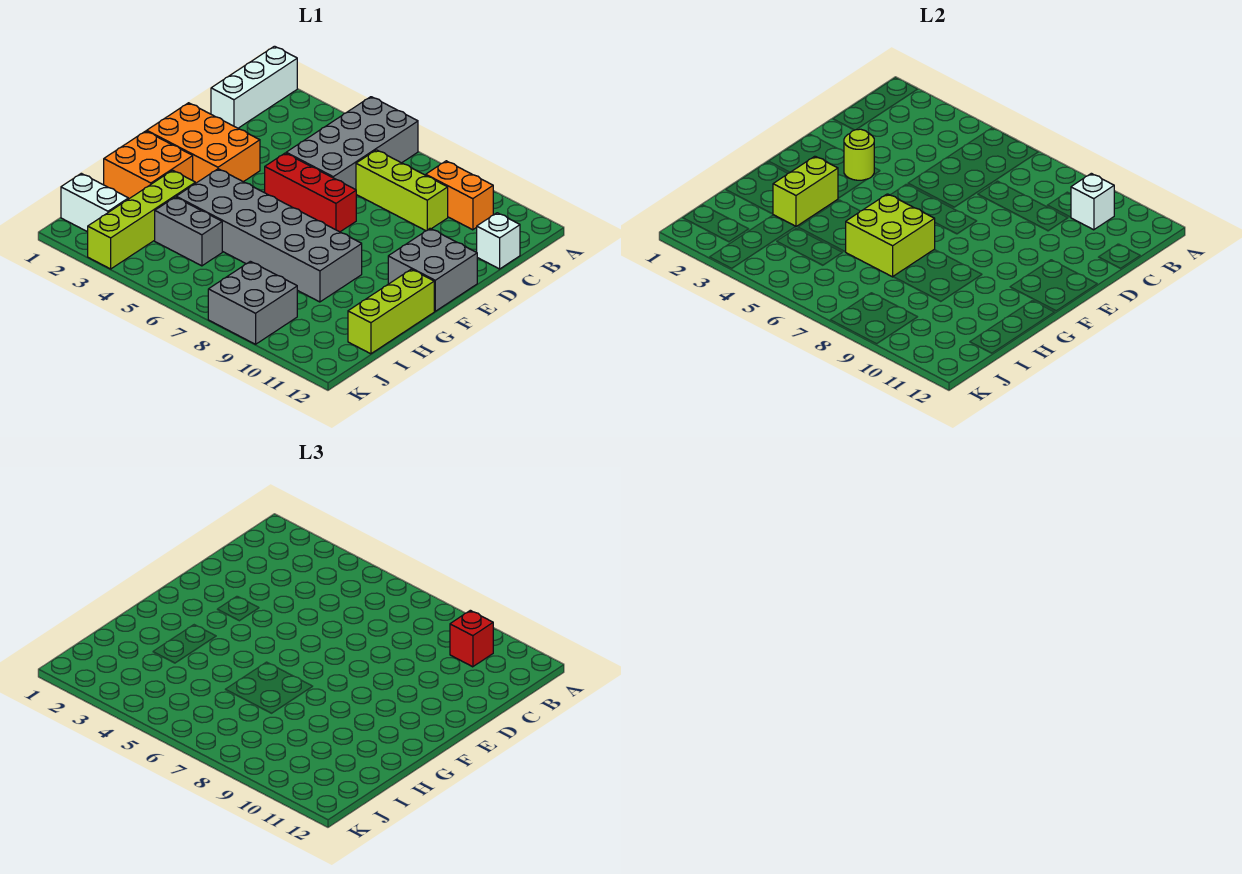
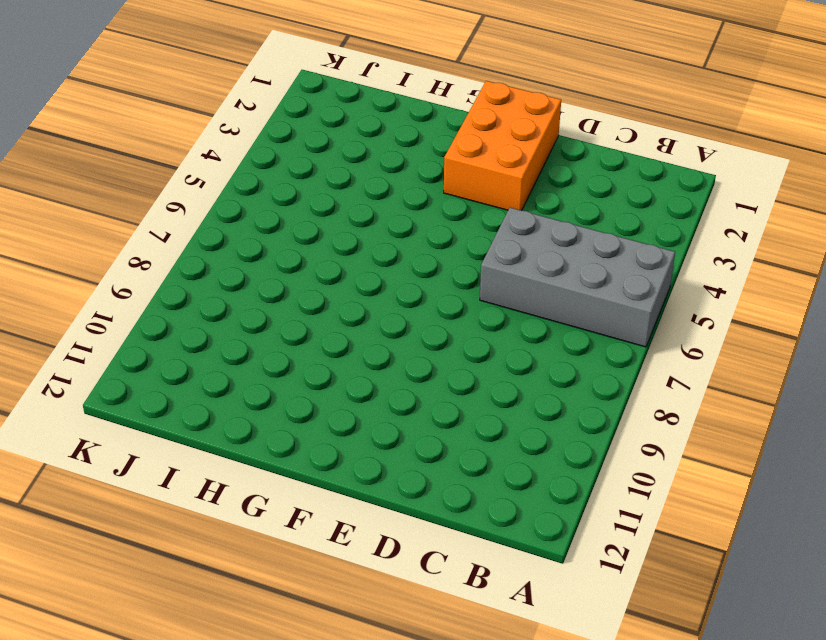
none -> white brick A1:C1 level 1
none -> orange brick B9:B10 level 1
none -> lime brick C7:C9 level 1

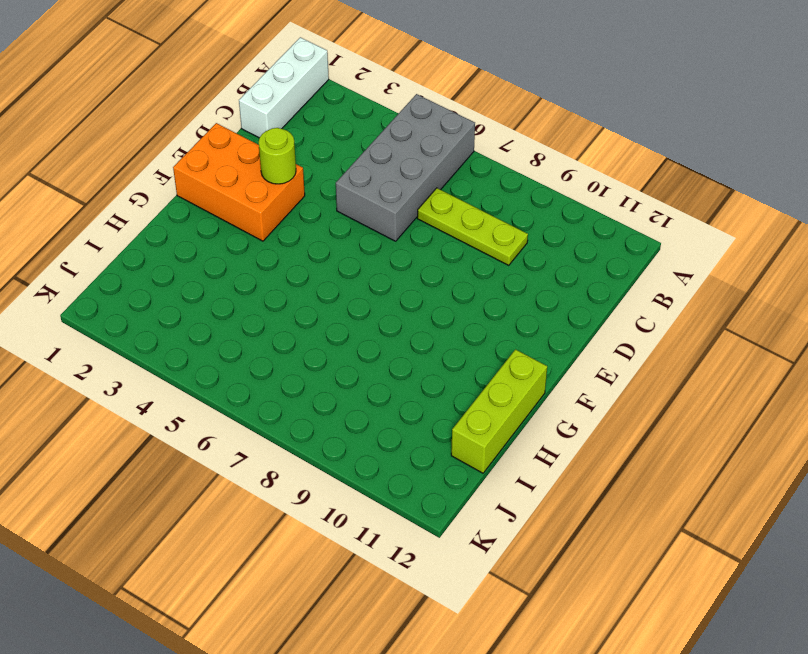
lime plate C7:C9 level 1 -> lime brick C7:C9 level 1
none -> orange brick B9:B10 level 1
none -> white brick C12 level 1
none -> red brick E5:E7 level 1

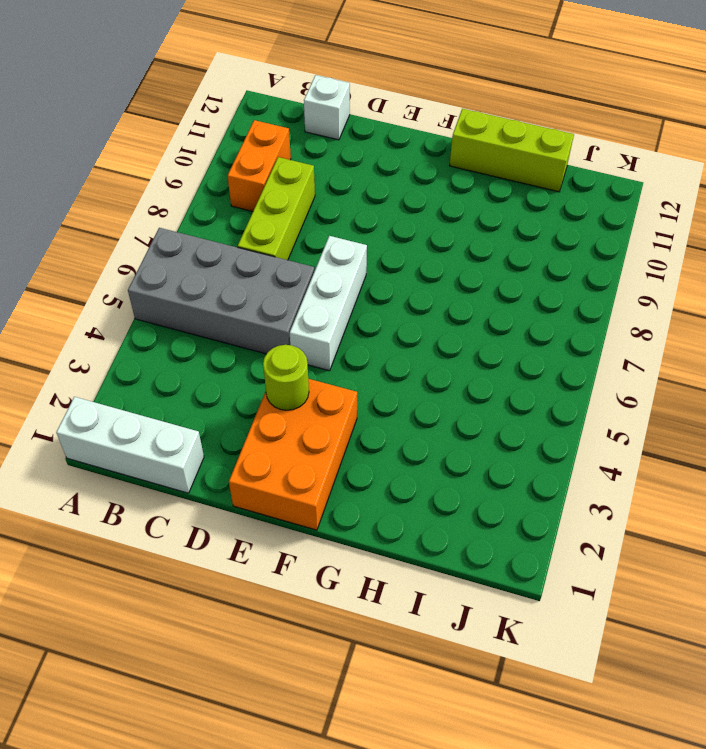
white brick E5:E7 level 1 -> red brick E5:E7 level 1
none -> grey brick E11:F12 level 1
none -> orange brick G1:H2 level 1
none -> grey brick G4:H9 level 1

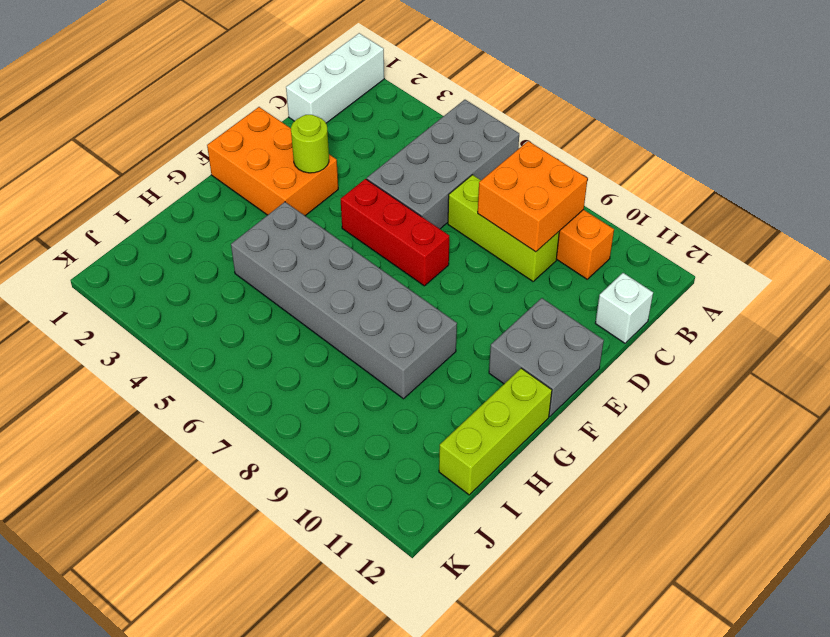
orange brick B8:C9 level 2 -> orange brick G1:H2 level 1
none -> lime brick H3:K3 level 1
none -> grey brick I4:I5 level 1
none -> white brick J1:J2 level 1

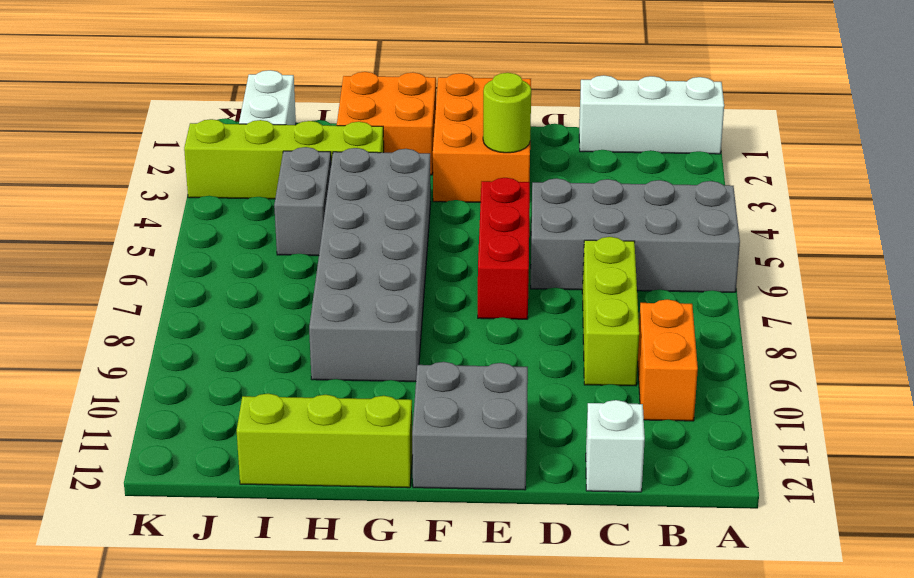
none -> grey brick J8:K9 level 1
none -> white brick B10 level 2
none -> lime brick G3:H3 level 2

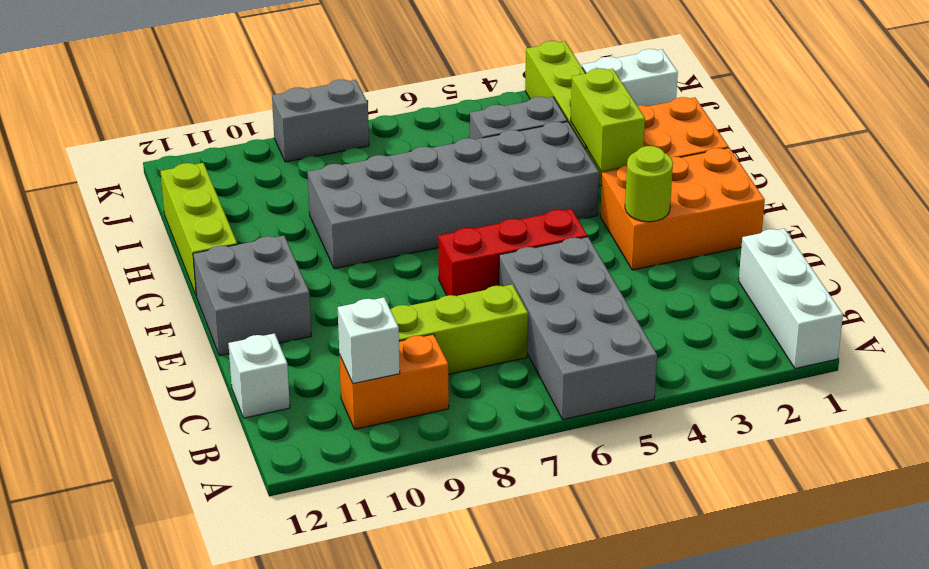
grey brick K8:K9 level 1 -> grey brick J8:K9 level 1
none -> lime brick G6:H7 level 2
none -> red brick B10 level 3

